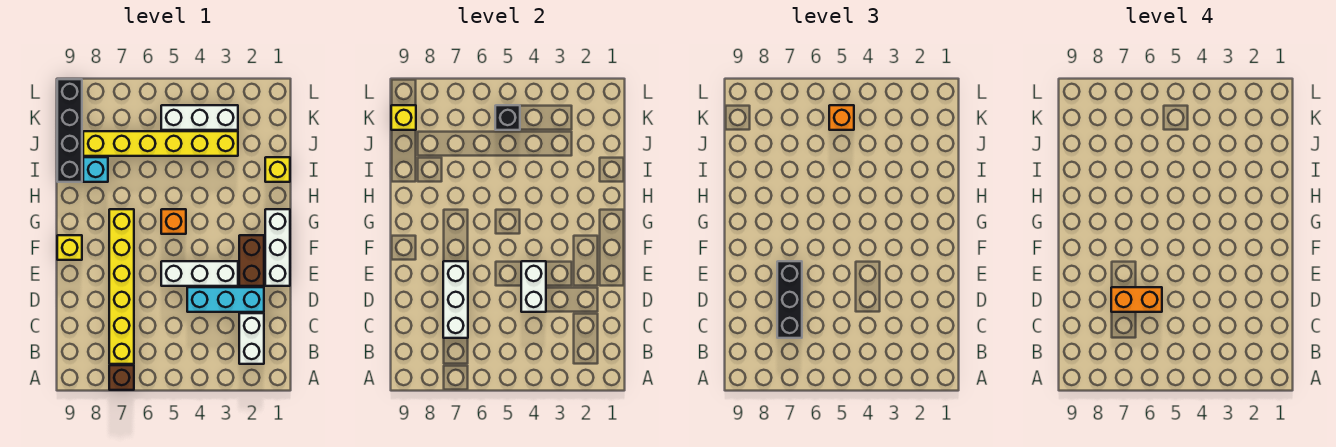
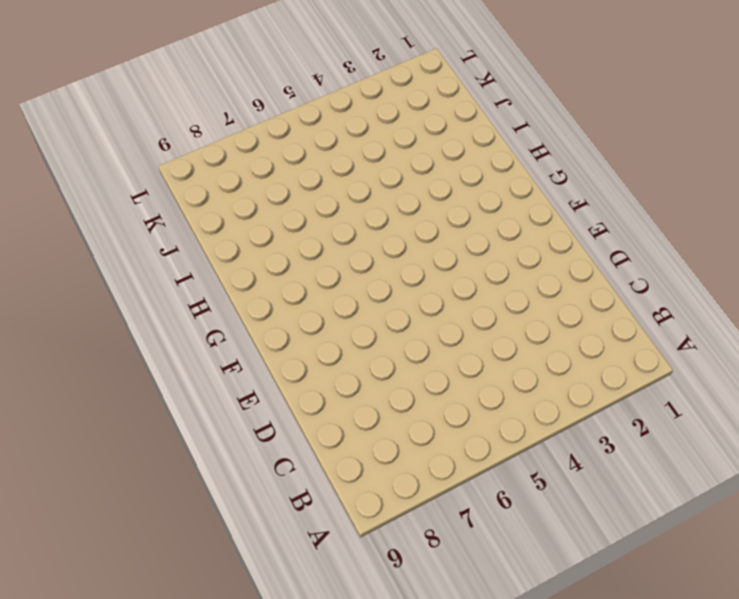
none -> brown brick A7 level 1
none -> white brick B2:C2 level 1
none -> yellow brick B7:G7 level 1

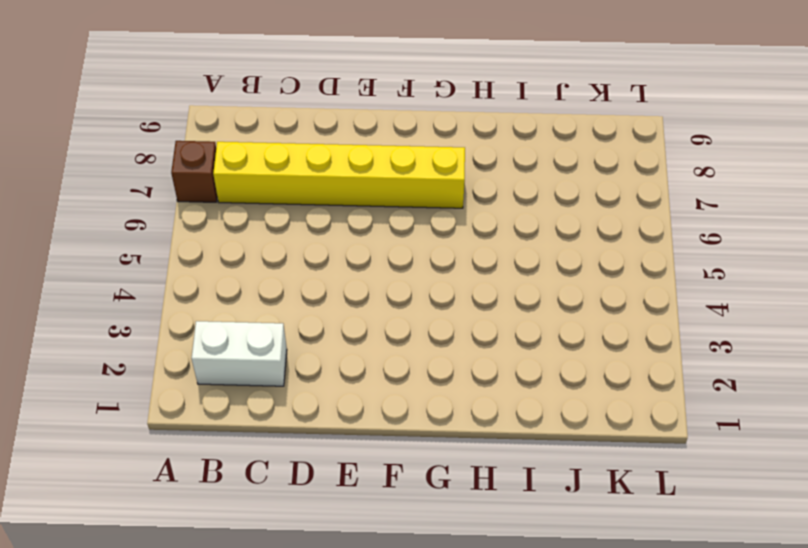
none -> cyan brick D2:D4 level 1
none -> white brick E1:G1 level 1
none -> brown brick E2:F2 level 1

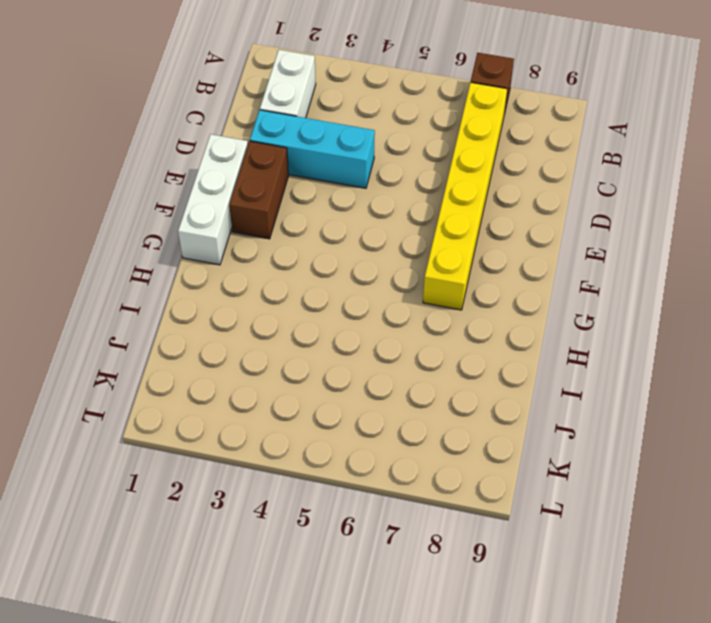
none -> white brick E3:E5 level 1
none -> yellow brick F9 level 1
none -> orange brick G5 level 1

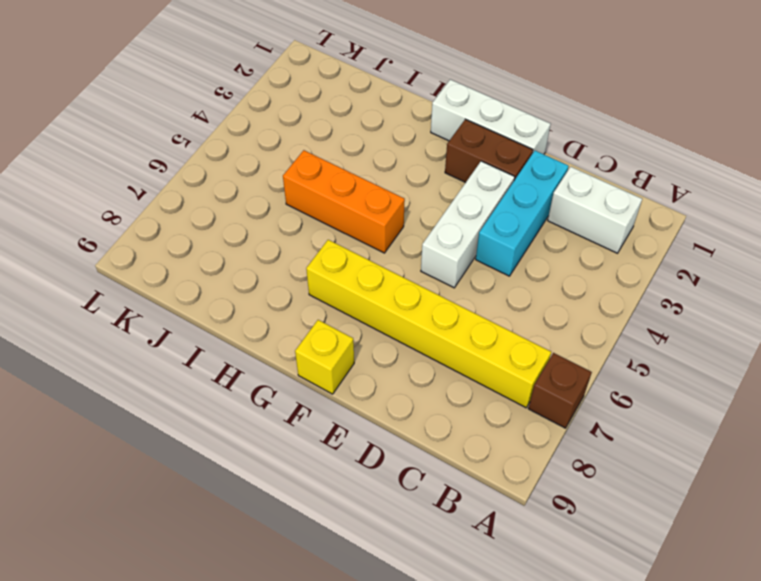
orange brick G5:I5 level 1 -> orange brick G5 level 1
none -> yellow brick I1 level 1
none -> cyan brick I8 level 1
none -> black brick I9:L9 level 1

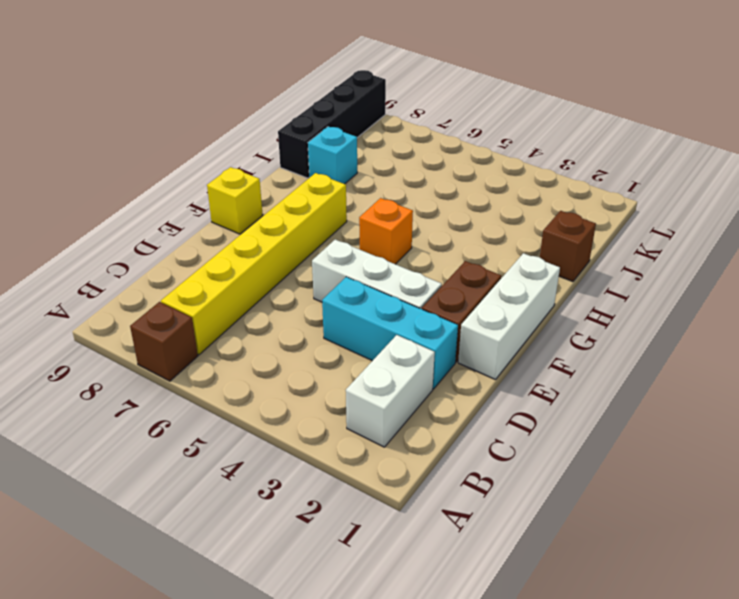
brown brick I1 level 1 -> yellow brick I1 level 1
none -> yellow brick J3:J8 level 1
none -> white brick K3:K5 level 1
none -> white brick C7:E7 level 2

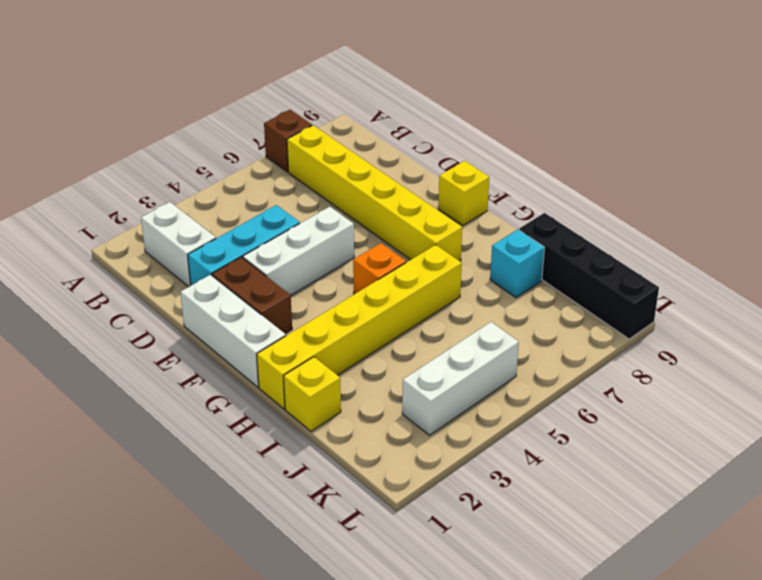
yellow brick H1:H6 level 1 -> yellow brick J3:J8 level 1
none -> white brick C7:E7 level 2
none -> white brick D4:E4 level 2
none -> black brick K5 level 2

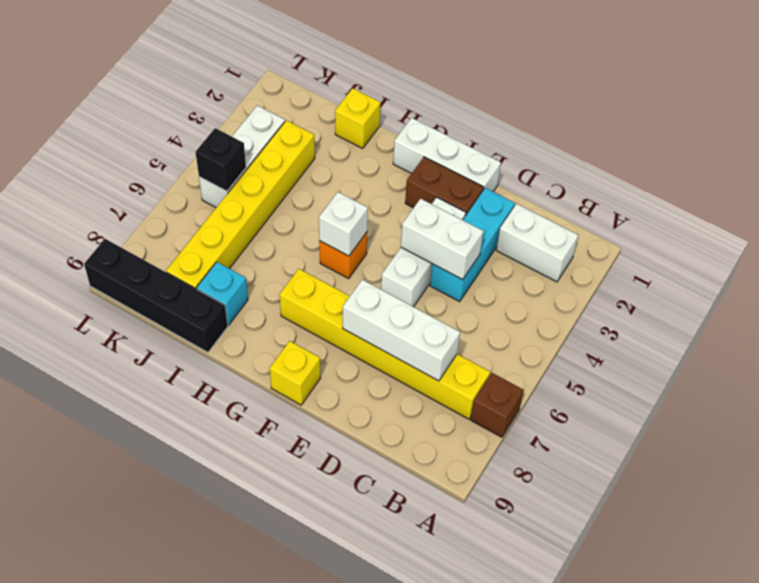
white brick G5 level 2 -> none
none -> yellow brick K9 level 2
none -> black brick C7:E7 level 3
none -> orange brick K5 level 3

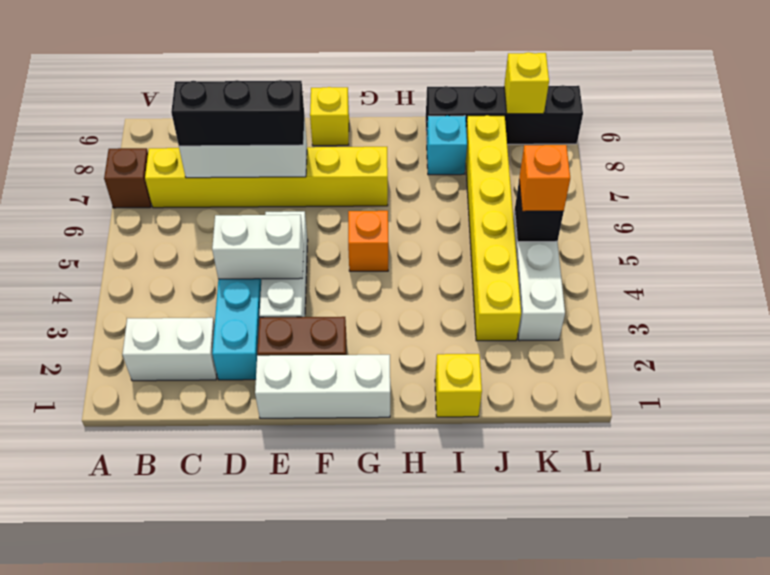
none -> orange brick D6:D7 level 4

